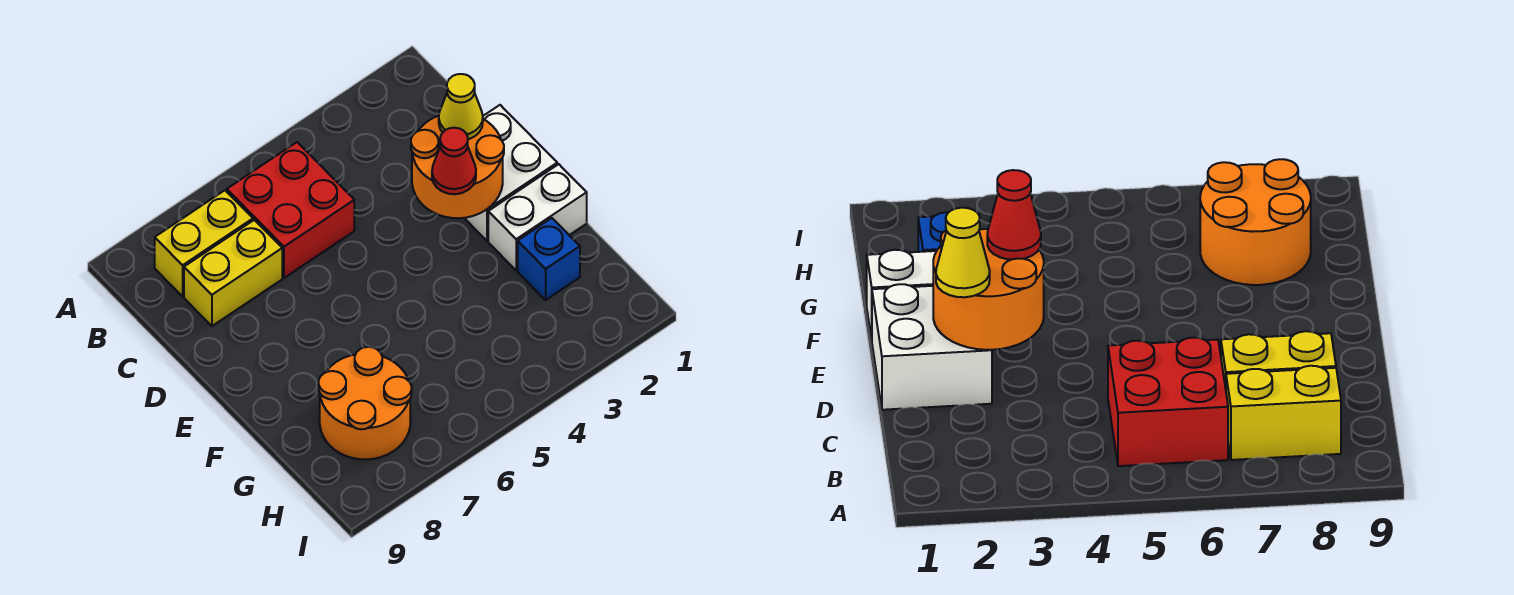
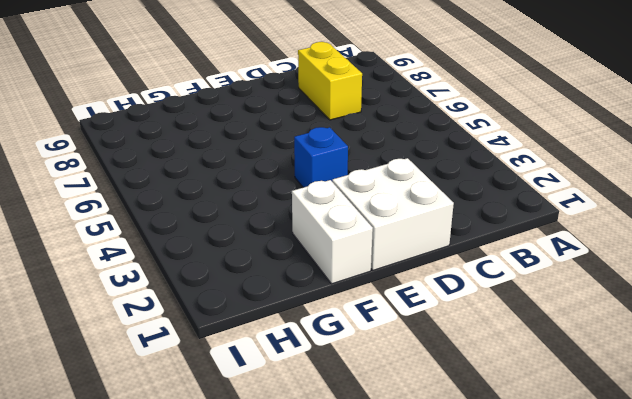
blue brick E4 level 1 -> blue brick G2 level 1
none -> red brick B5:C6 level 1
none -> yellow brick B7:B8 level 1

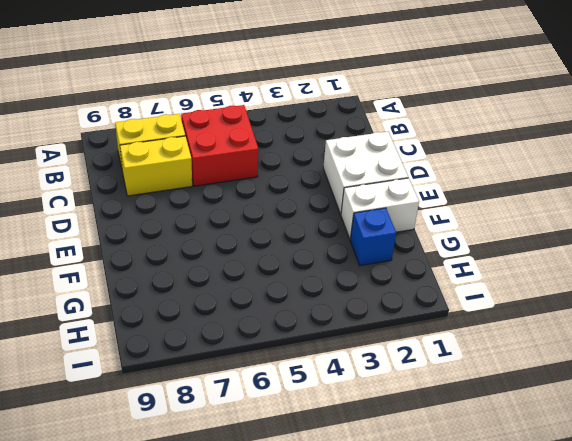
none -> orange round brick G7:H8 level 1
none -> orange round brick D2:E3 level 2

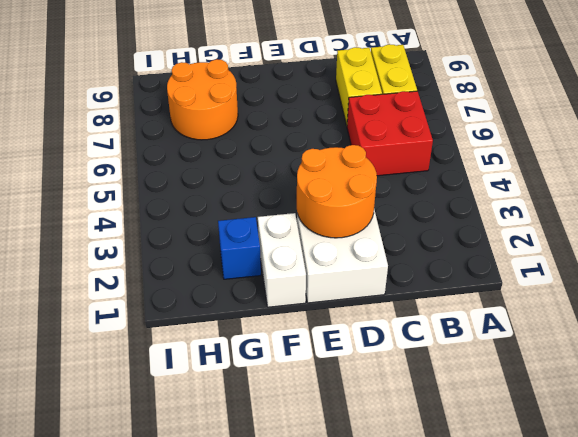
none -> yellow cone D2 level 3
none -> red cone E3 level 3

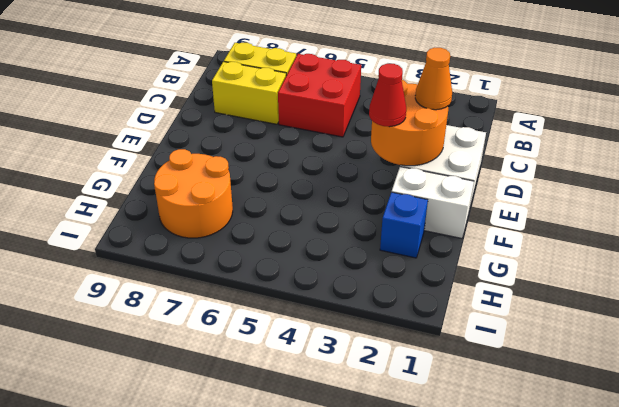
orange cone D2 level 3 -> yellow cone D2 level 3

